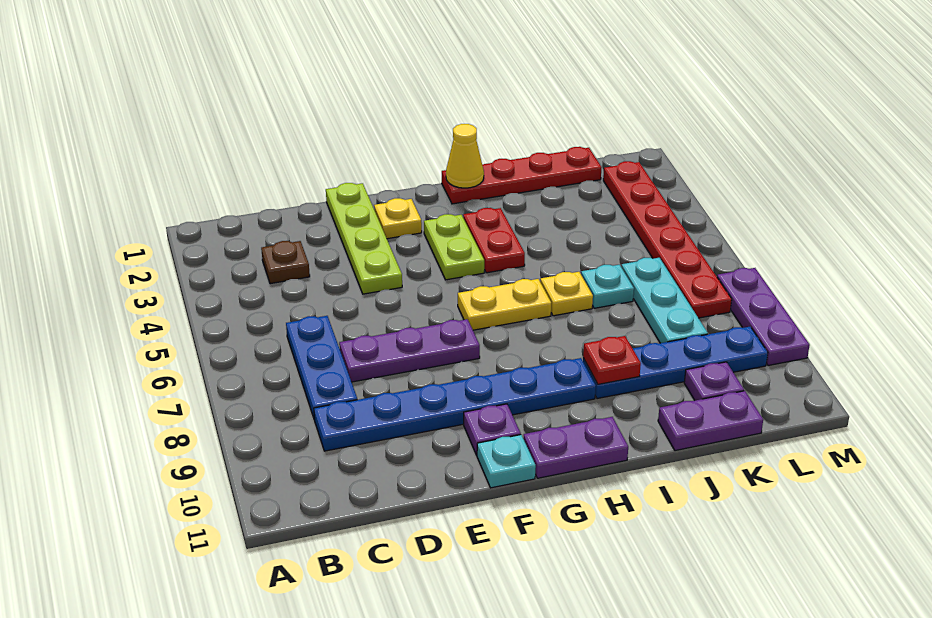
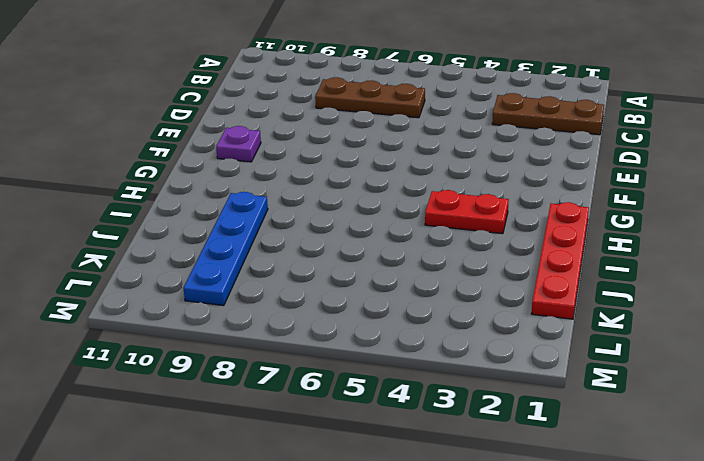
brown plate C1:C3 level 1 -> brown plate C3 level 1
brown plate C6:C8 level 1 -> blue plate C6:C8 level 1
none -> blue plate C9:H9 level 1
none -> purple plate D7:F7 level 1
none -> lime plate E1:E4 level 1

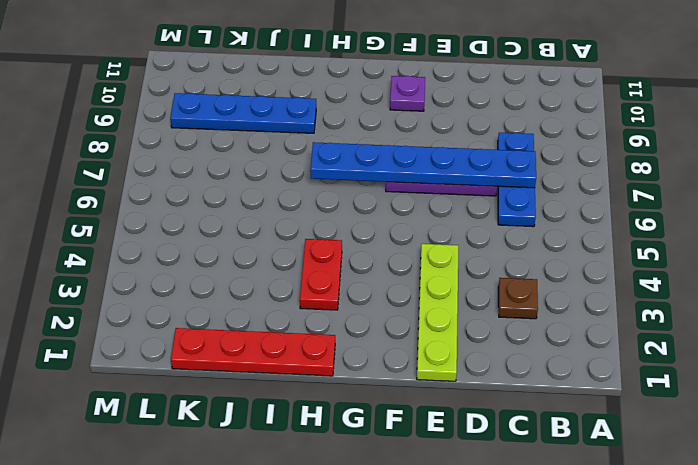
blue plate C7:H7 level 2 -> blue plate C9:H9 level 1
none -> yellow plate F2 level 1
none -> cyan plate F11 level 1
none -> lime plate G3:G4 level 1

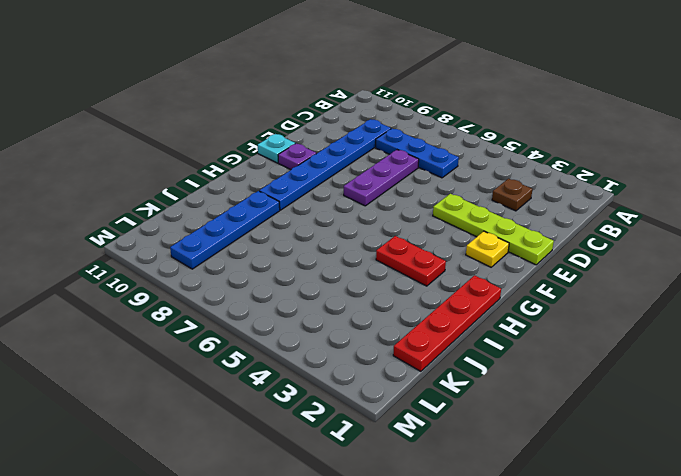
none -> lime plate G3:G4 level 1
none -> yellow plate G6:H6 level 1
none -> purple plate G11:H11 level 1

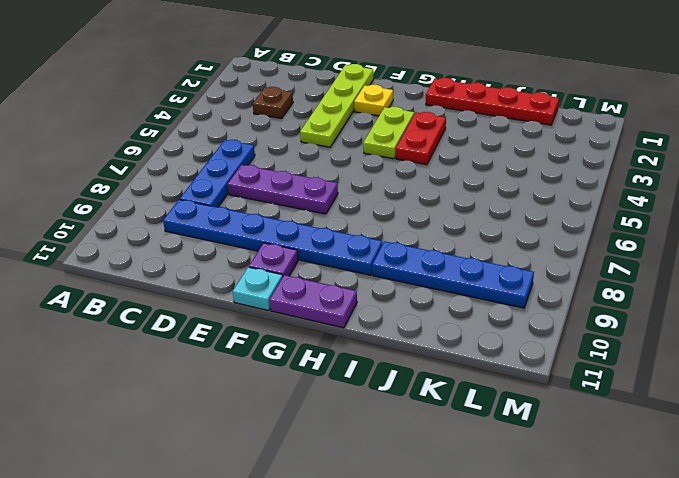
none -> yellow plate G6:H6 level 1
none -> yellow plate I6 level 1
none -> cyan plate J6 level 1

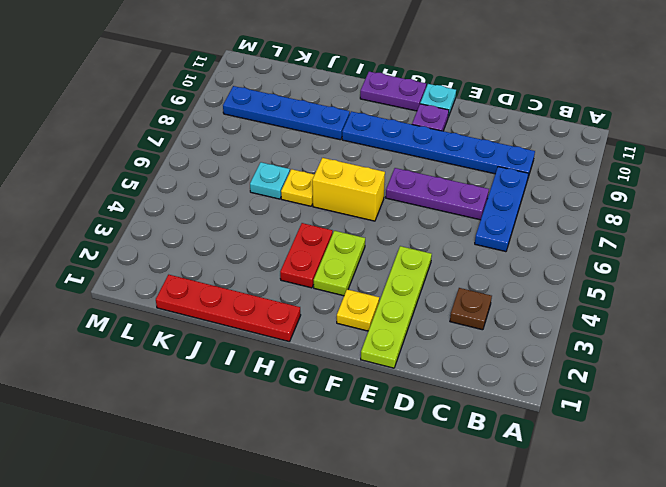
yellow brick G6:H6 level 1 -> yellow plate G6:H6 level 1
none -> purple plate J11:K11 level 1
none -> cyan plate K6:K8 level 1
none -> purple plate K10 level 1

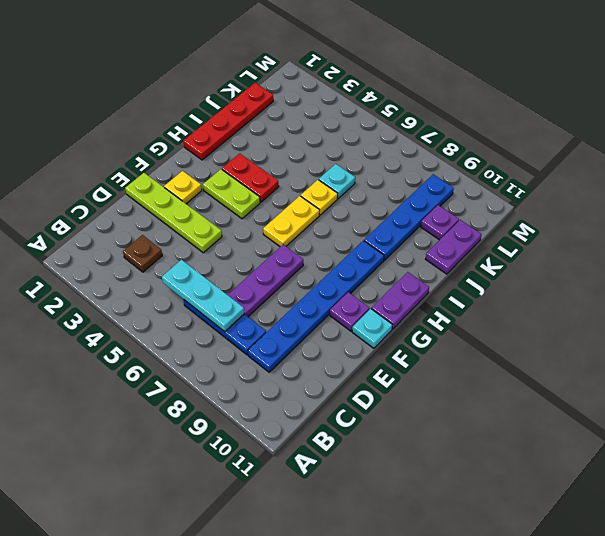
cyan plate C5:C7 level 2 -> cyan plate K6:K8 level 1
none -> red plate L2:L7 level 1
none -> purple plate M7:M9 level 1
none -> yellow cone H1 level 2

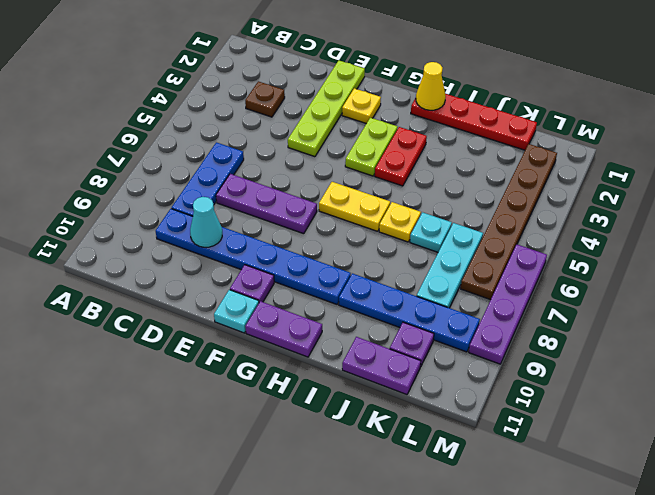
cyan cone D9 level 2 -> none
brown plate L2:L7 level 1 -> red plate L2:L7 level 1
purple plate M6:M9 level 1 -> purple plate M7:M9 level 1
none -> red plate I9 level 2

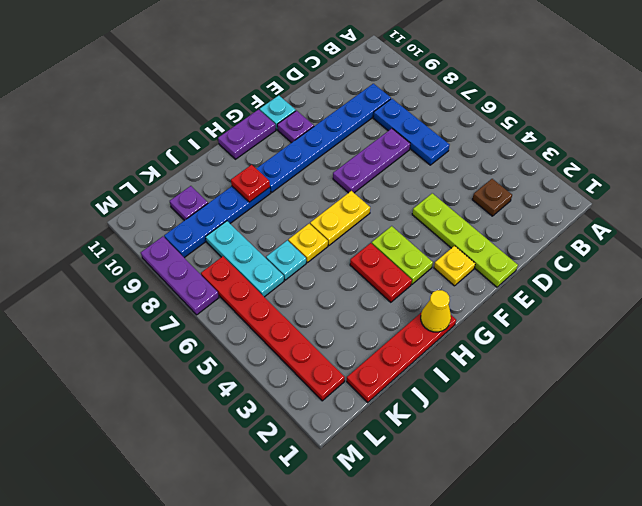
none -> purple plate J11:K11 level 1

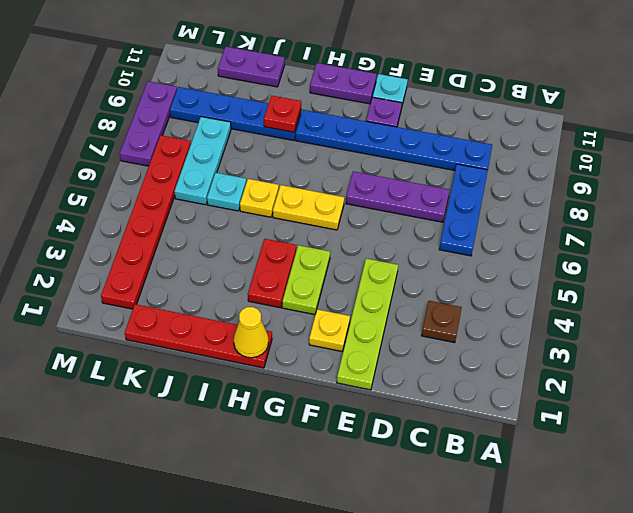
none -> purple plate K10 level 1

